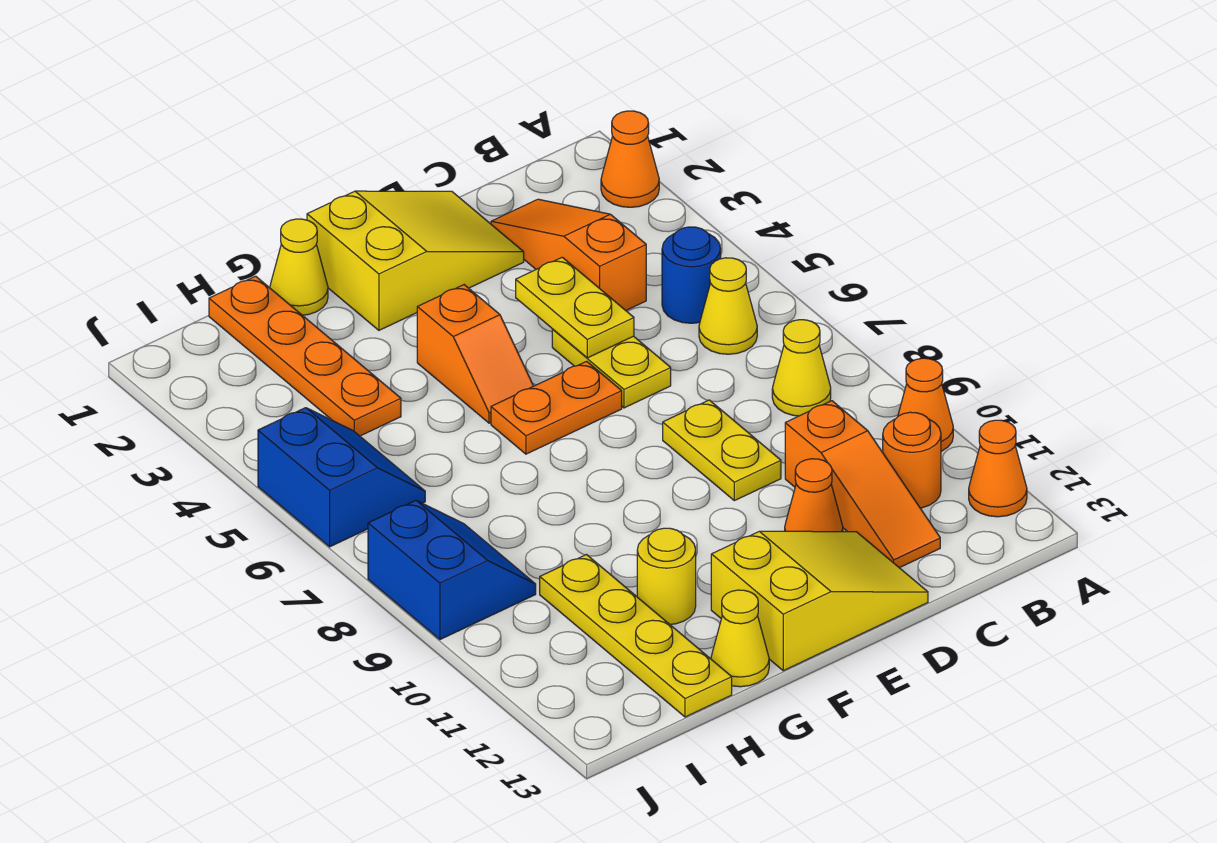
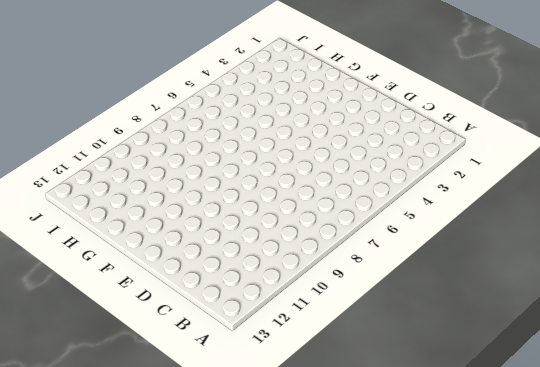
none -> orange cone A2 level 1
none -> orange cone A10 level 1
none -> orange cone A12 level 1

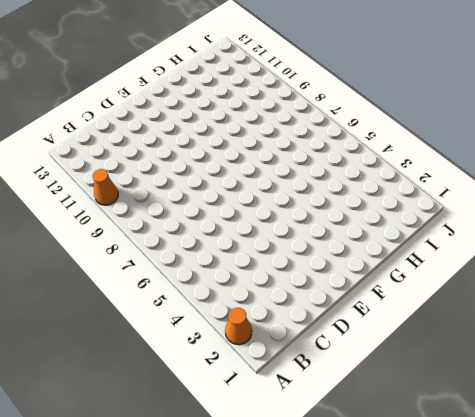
none -> orange cone A12 level 1
none -> blue round brick B5 level 1
none -> yellow cone B6 level 1

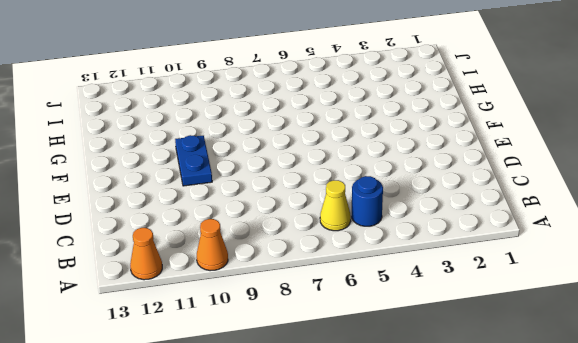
blue plate E10:F10 level 1 -> none
none -> orange cone A2 level 1
none -> yellow cone B8 level 1
none -> orange round brick B11 level 1

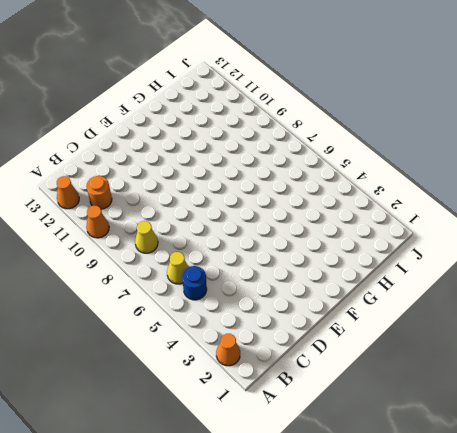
none -> orange slope C2:C4 level 1 top 4
none -> orange slope C10:C12 level 1 top 10
none -> yellow slope D1:F2 level 1 top F

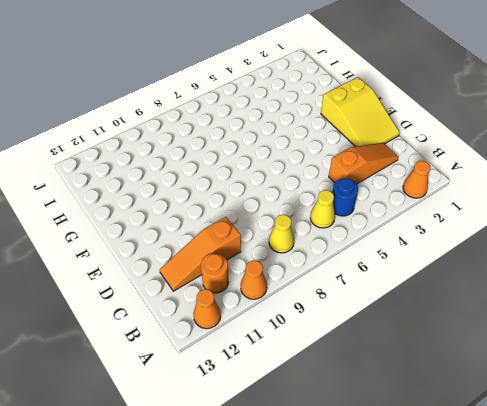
none -> yellow plate D5:D6 level 1
none -> yellow plate D8:D9 level 1
none -> orange cone D11 level 1

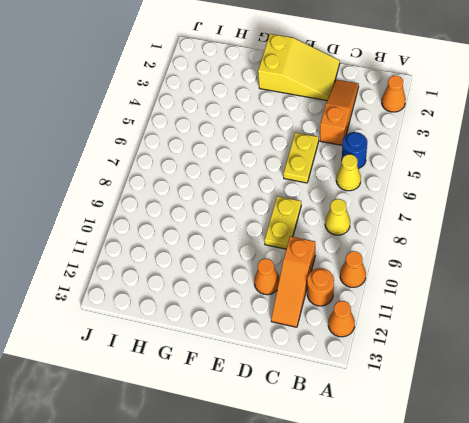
none -> yellow slope D12:F13 level 1 top F
none -> orange plate E6:F6 level 1
none -> orange slope F4:F5 level 1 top 4

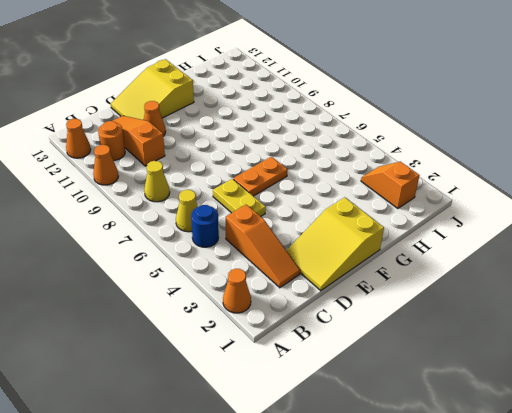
orange slope I2:I3 level 1 top 2 -> orange slope F4:F5 level 1 top 4
none -> yellow plate D8:D9 level 1
none -> yellow cone G1 level 1
none -> yellow round brick G11 level 1

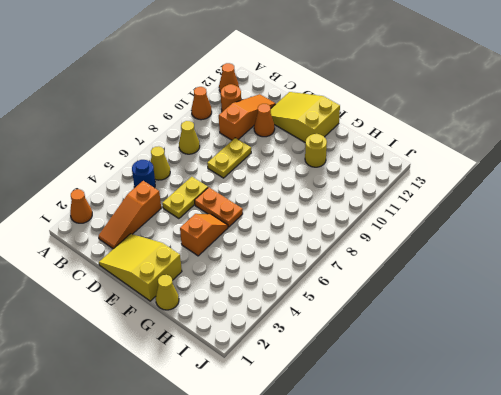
none -> yellow cone G13 level 1
none -> orange plate H1:H4 level 1
none -> yellow plate H10:H13 level 1

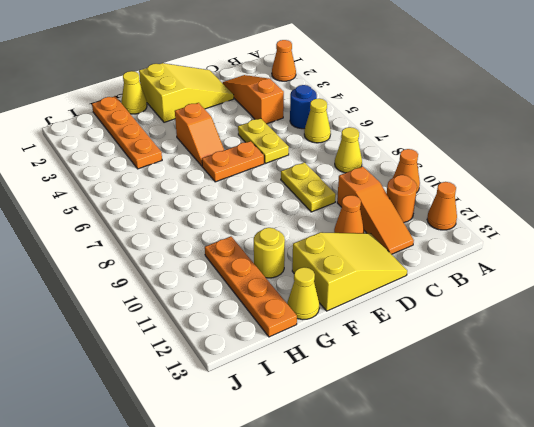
orange plate H10:H13 level 1 -> yellow plate H10:H13 level 1
none -> blue slope I5:J6 level 1 top J
none -> blue slope I8:J9 level 1 top J
none -> yellow plate D4:D5 level 2

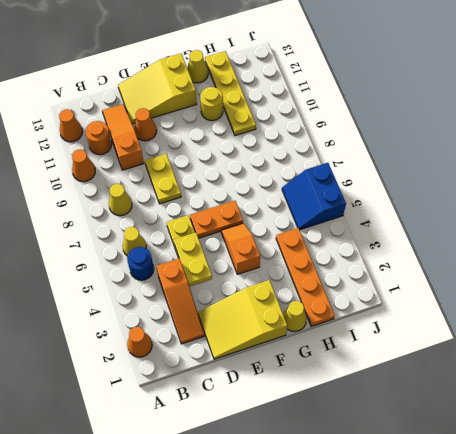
none -> blue slope I8:J9 level 1 top J

